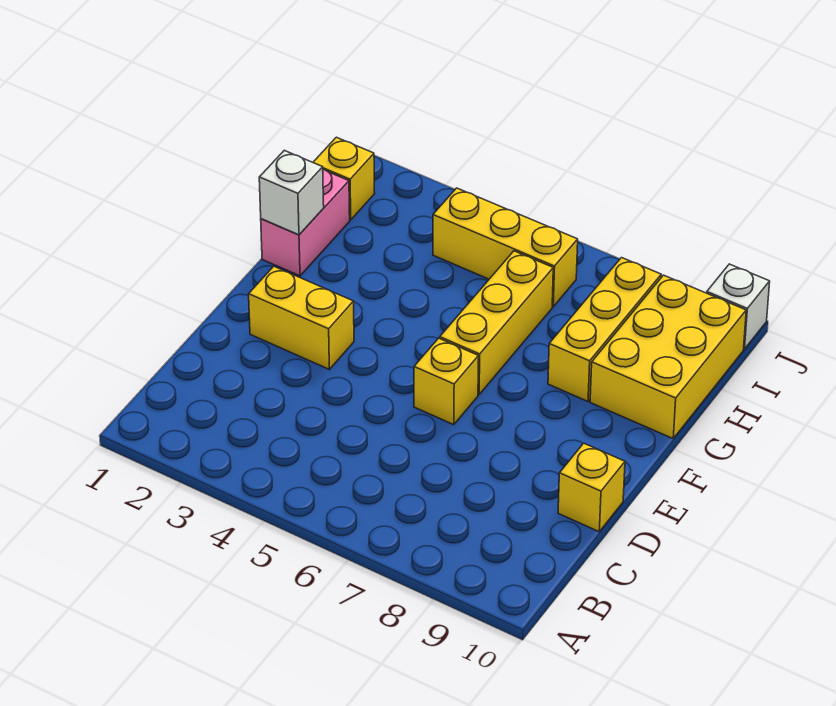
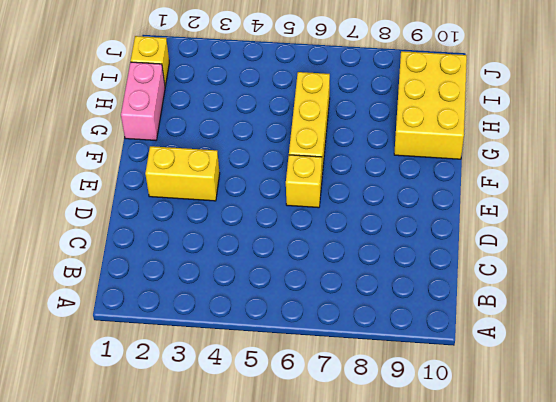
none -> yellow brick D10 level 1
none -> yellow brick G8:I8 level 1

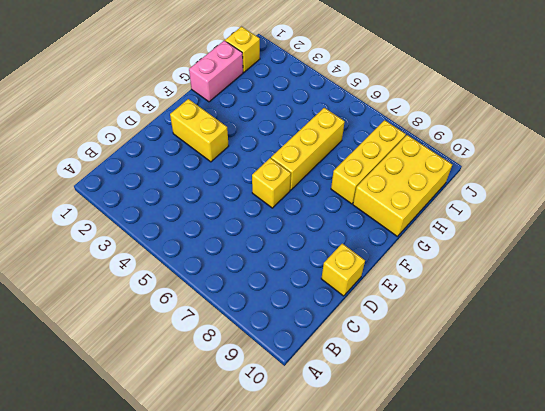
none -> yellow brick I4:I6 level 1
none -> white brick J10 level 1

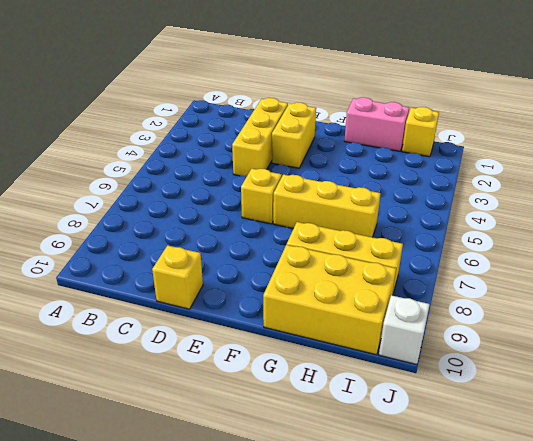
yellow brick D2:D4 level 1 -> yellow brick I4:I6 level 1
none -> white brick G1 level 2

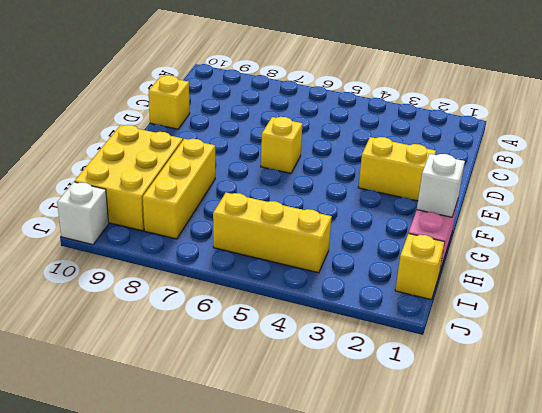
none -> yellow brick F6:H6 level 1

